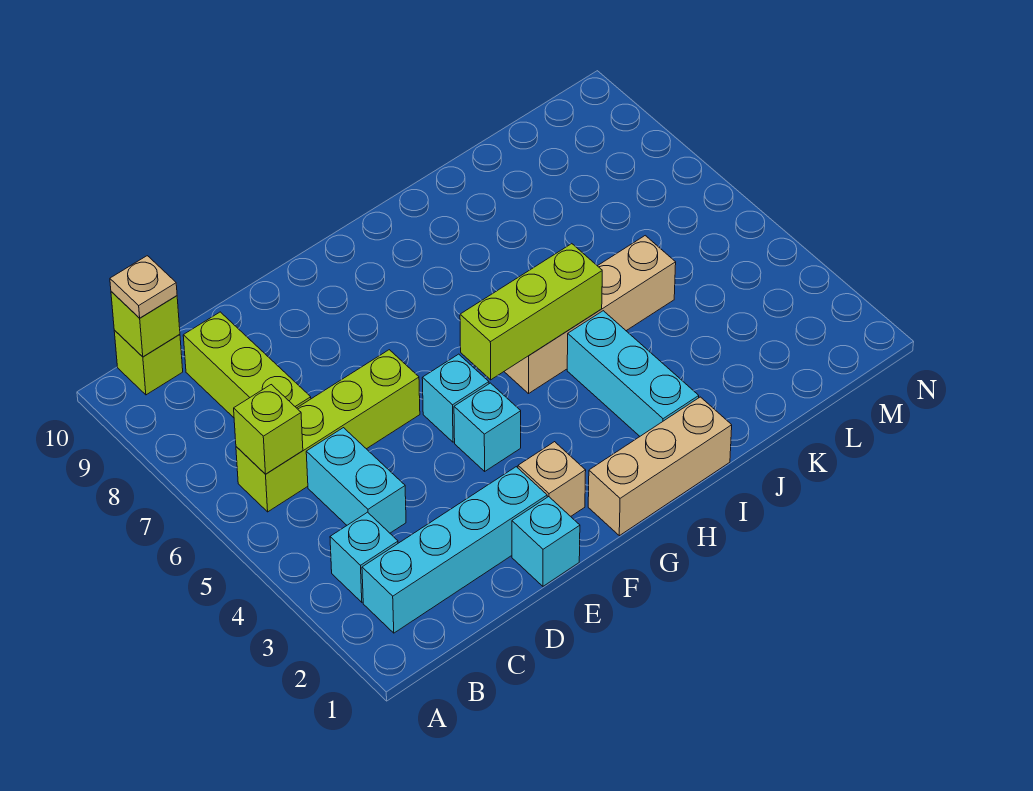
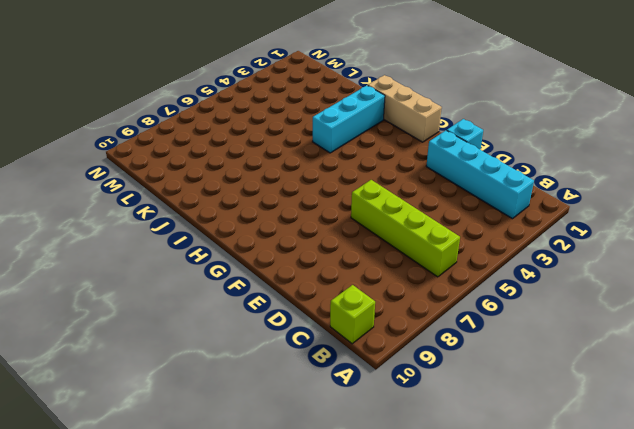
none -> cyan brick B3 level 1
none -> cyan brick C4:C5 level 1
none -> lime brick C7:C9 level 1

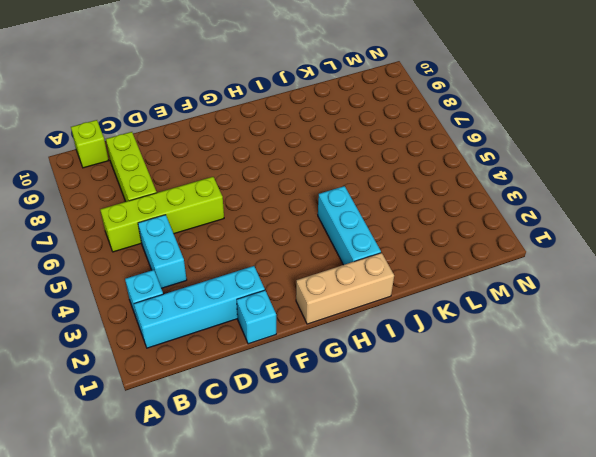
none -> tan brick F2 level 1
none -> cyan brick F4 level 1
none -> cyan brick F5 level 1

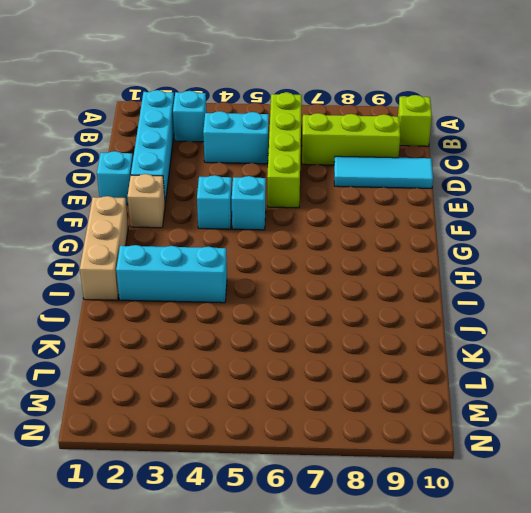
cyan tile D8:D10 level 1 -> none
none -> tan brick H5:K5 level 1
none -> lime brick B6 level 2
none -> lime brick B10 level 2

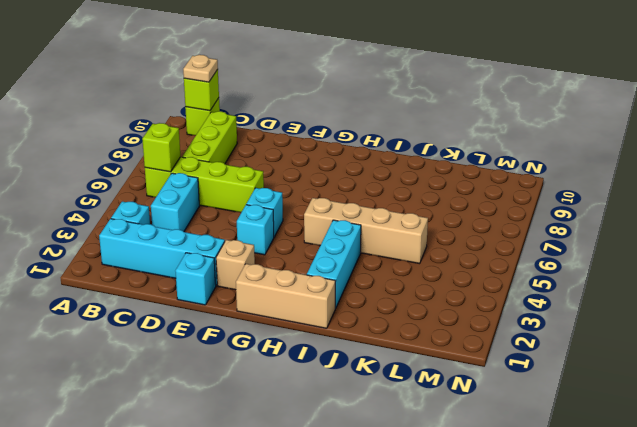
none -> lime brick G5:I5 level 2

